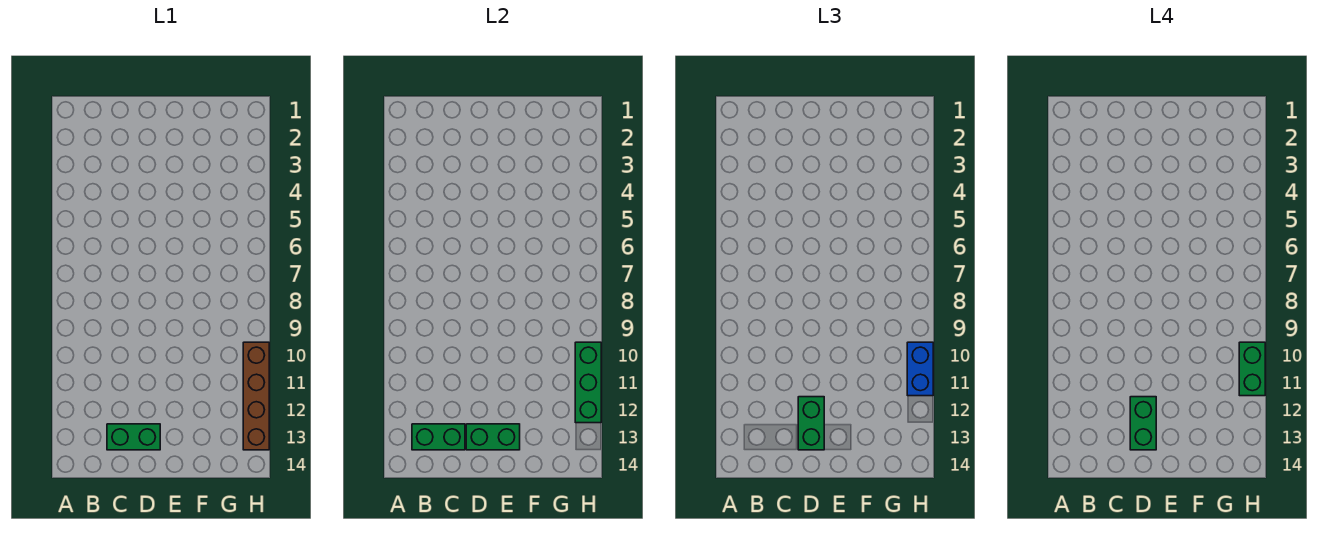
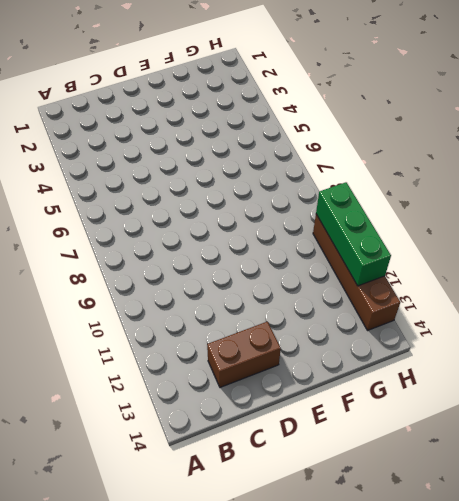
brown brick C13:D13 level 1 -> green brick C13:D13 level 1
none -> green brick B13:C13 level 2
none -> green brick D13:E13 level 2

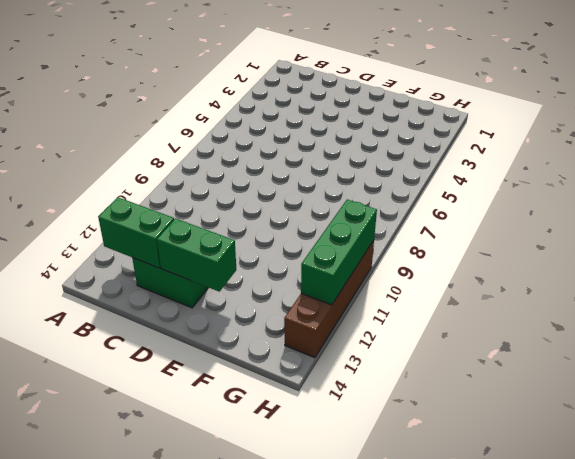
none -> green brick D12:D13 level 3
none -> blue brick H10:H11 level 3

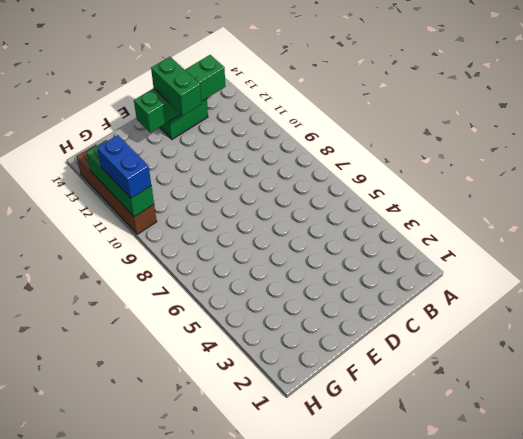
none -> green brick D12:D13 level 4
none -> green brick H10:H11 level 4

